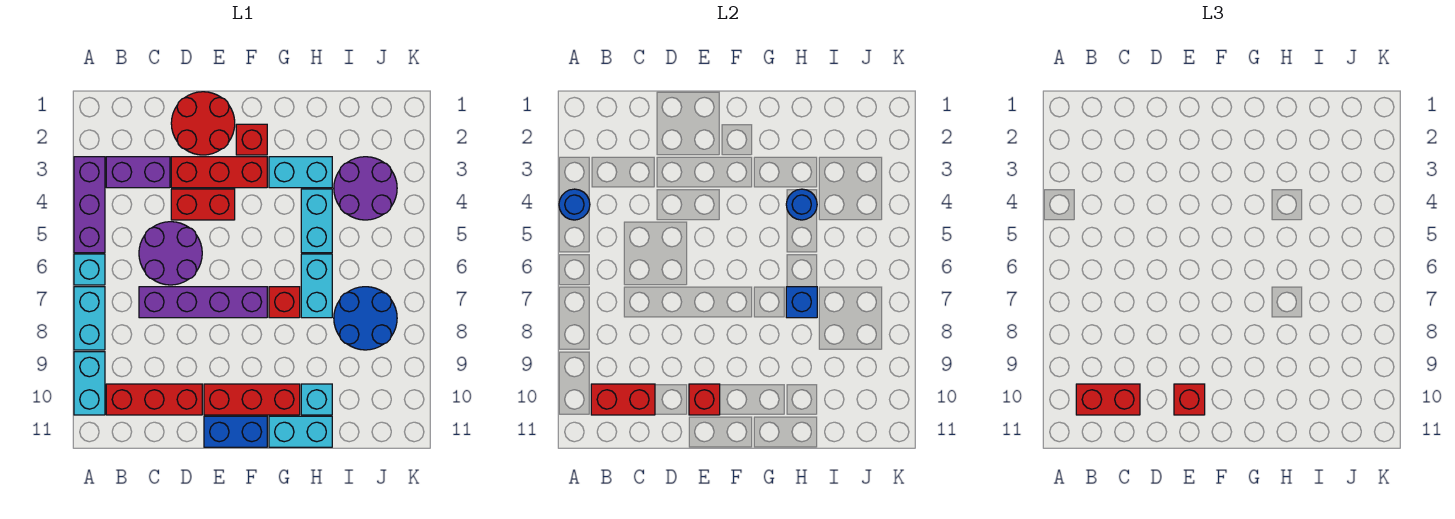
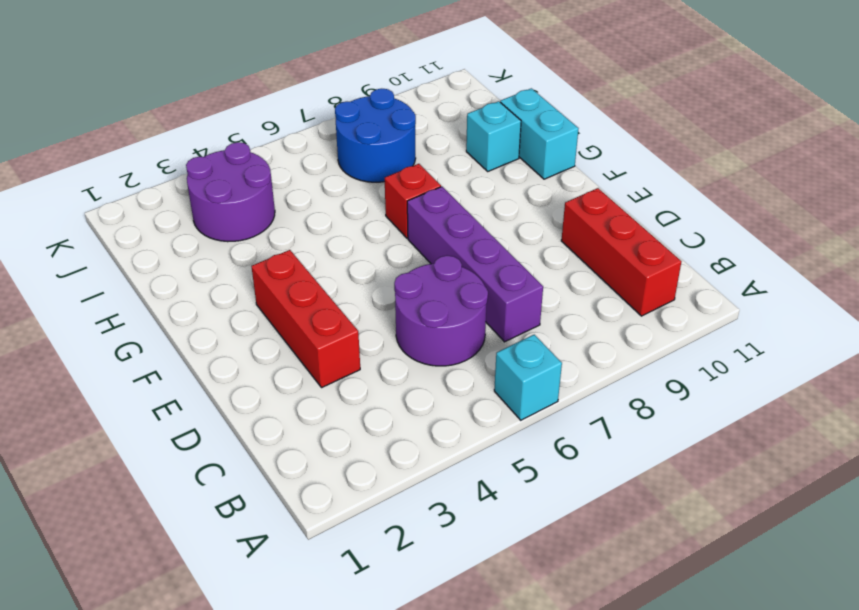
none -> purple brick A3:A5 level 1
none -> cyan brick A7:A8 level 1
none -> cyan brick A9:A10 level 1

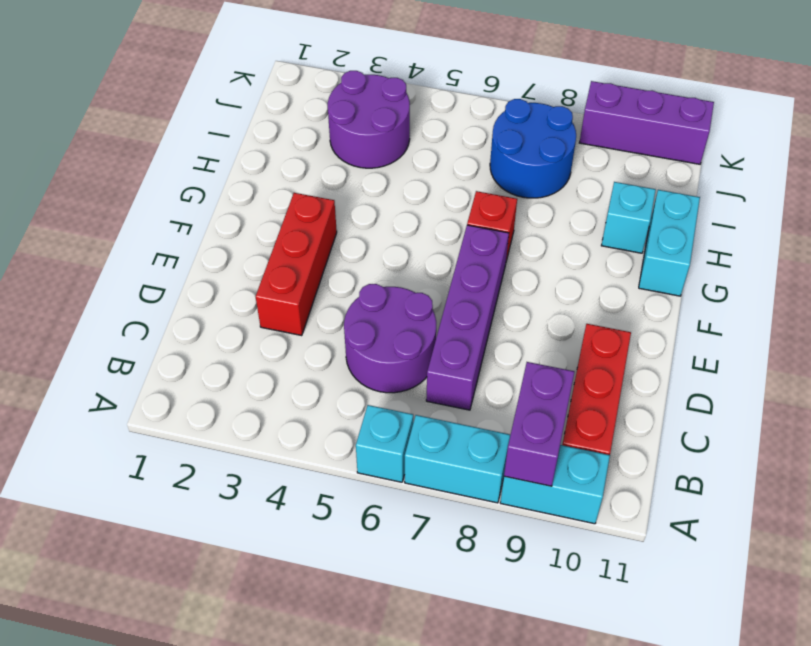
purple brick A9:B9 level 2 -> purple brick B3:C3 level 1
purple brick K9:K11 level 1 -> purple brick A3:A5 level 1
none -> red round brick D1:E2 level 1
none -> red brick D4:E4 level 1
none -> red brick E10:G10 level 1

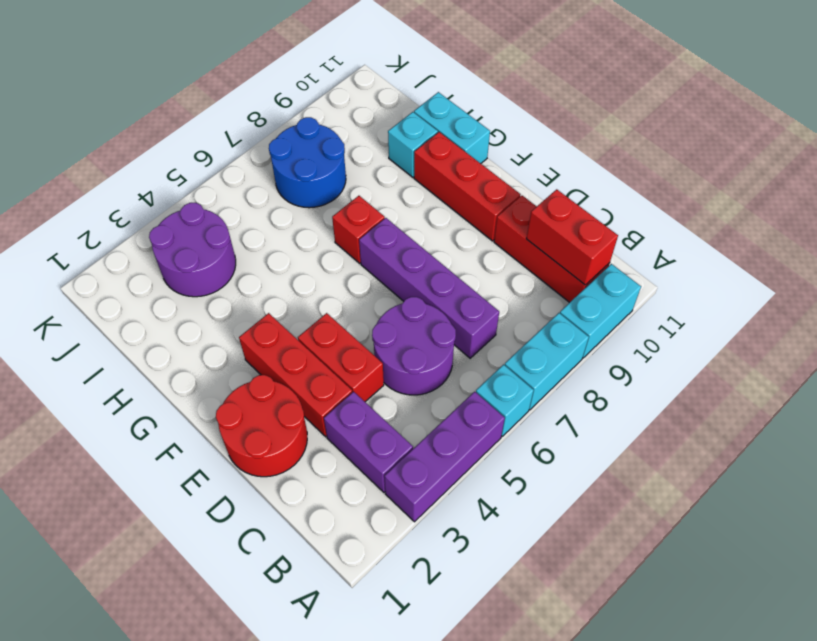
none -> blue brick E11:F11 level 1
none -> red brick F2 level 1
none -> cyan brick G3:H3 level 1

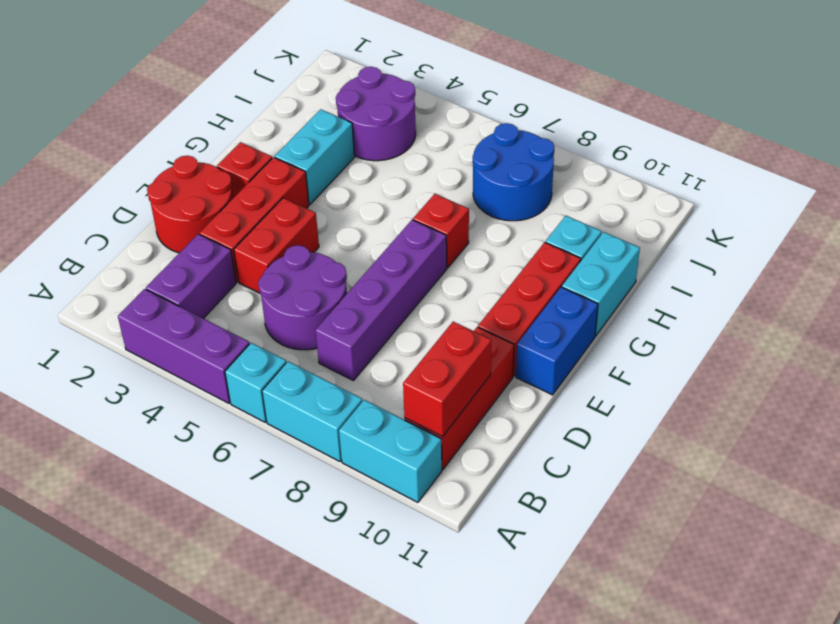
none -> cyan brick H4:H5 level 1
none -> cyan brick H6:H7 level 1
none -> blue round brick A4 level 2

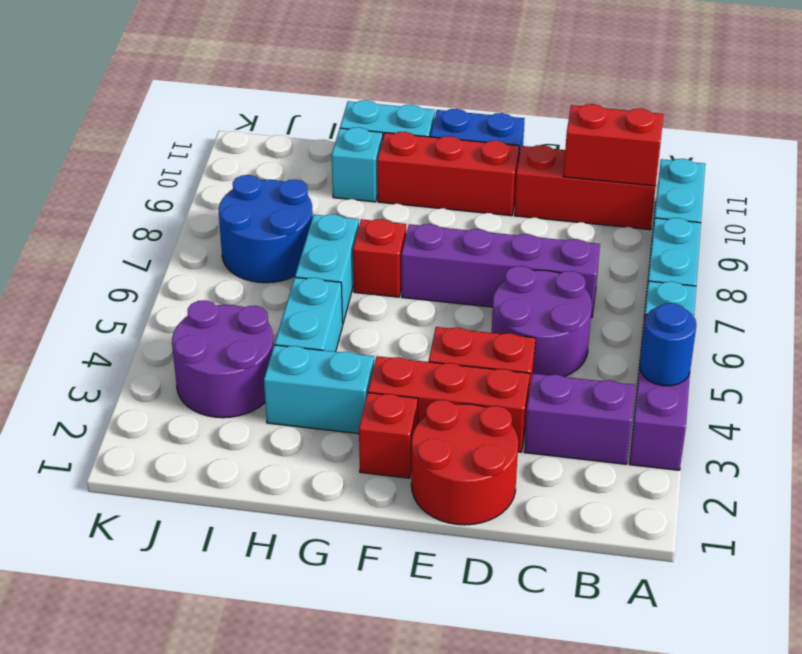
none -> red brick E10 level 2
none -> blue round brick H4 level 2
none -> blue brick H7 level 2

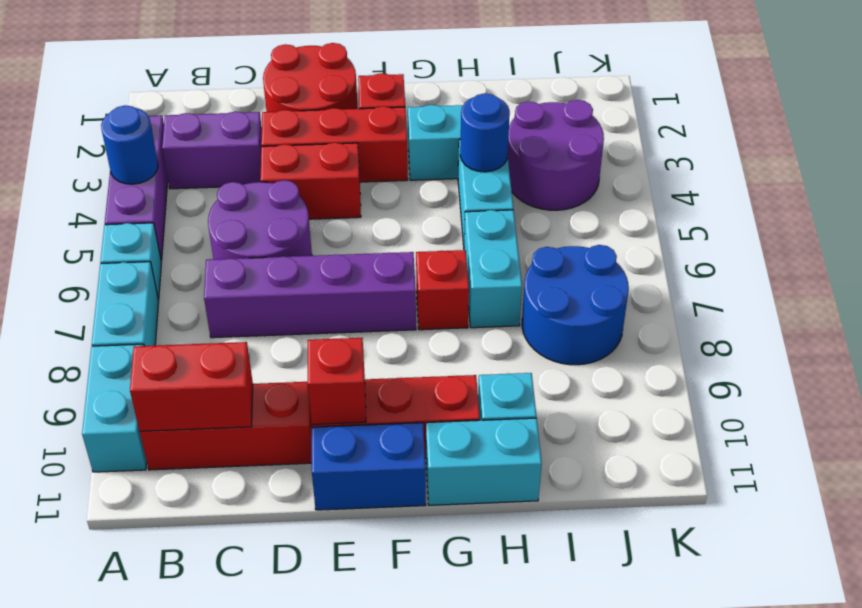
none -> blue brick H7 level 2
none -> red brick B10:C10 level 3
none -> red brick E10 level 3

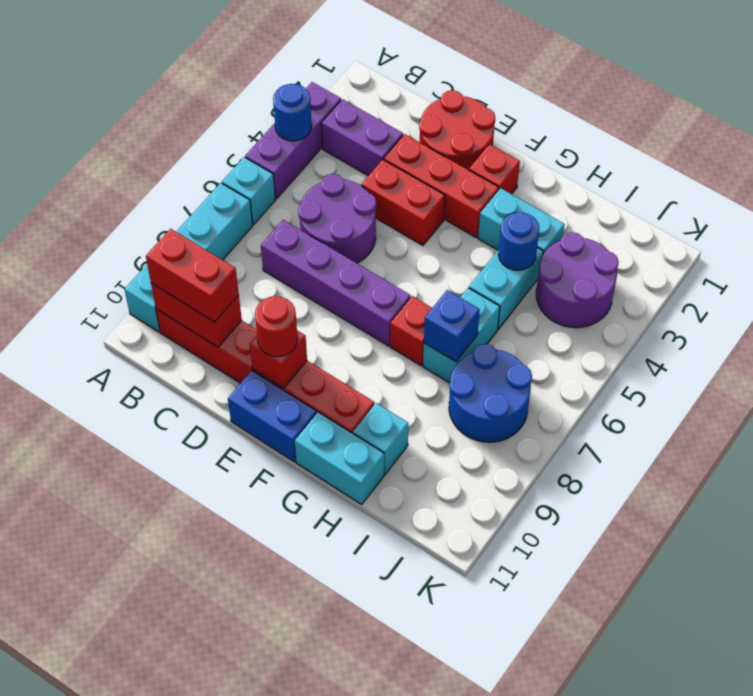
red round brick E10 level 3 -> red brick E10 level 3

